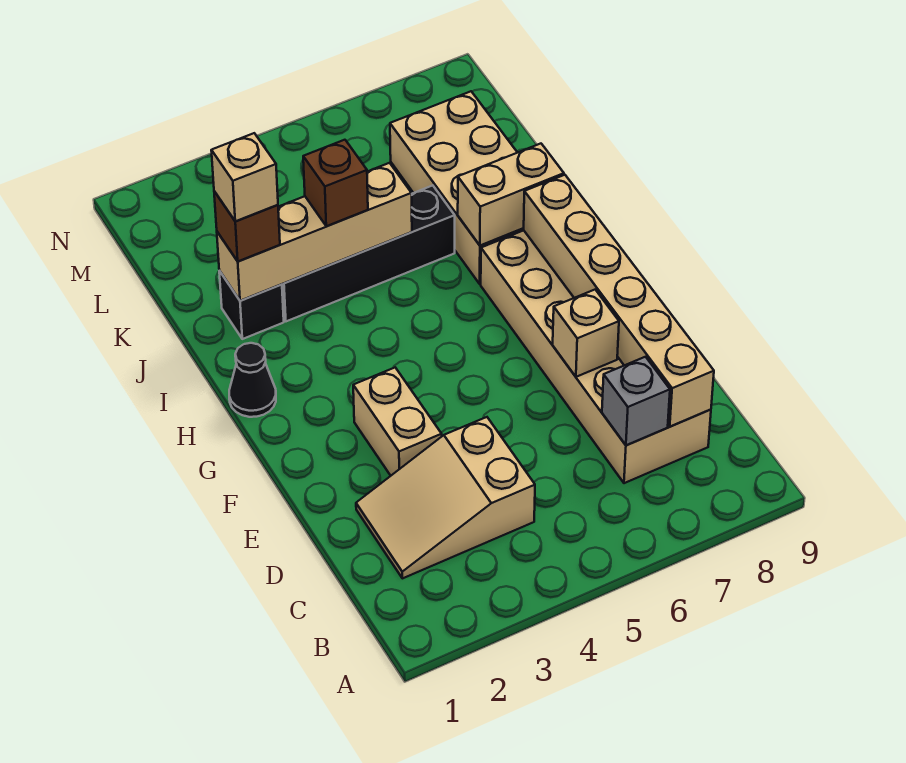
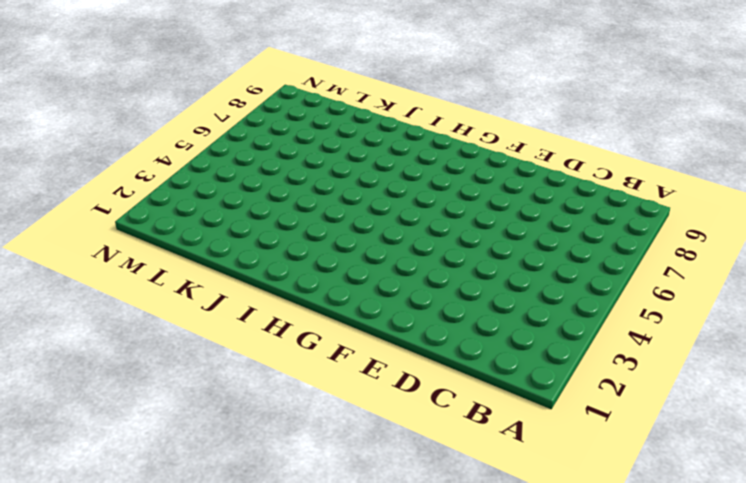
none -> tan slope C2:D4 level 1 top 4
none -> tan brick C7:H8 level 1
none -> tan brick E3:F3 level 1

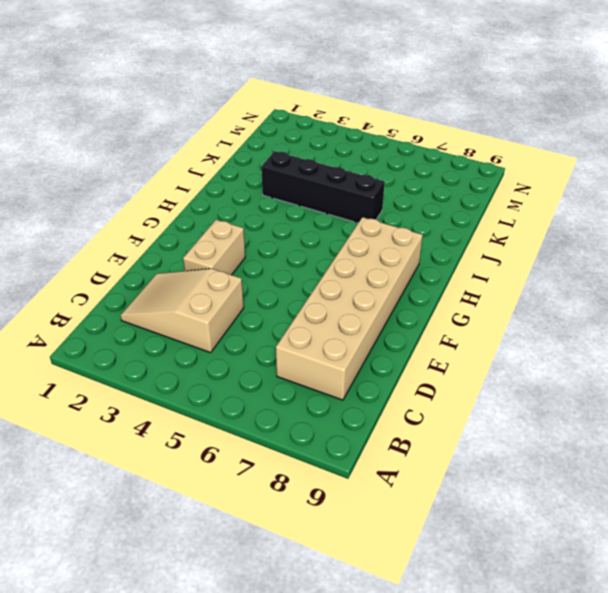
none -> black cone H1 level 1
none -> tan brick I7:L8 level 1
none -> black brick J2 level 1

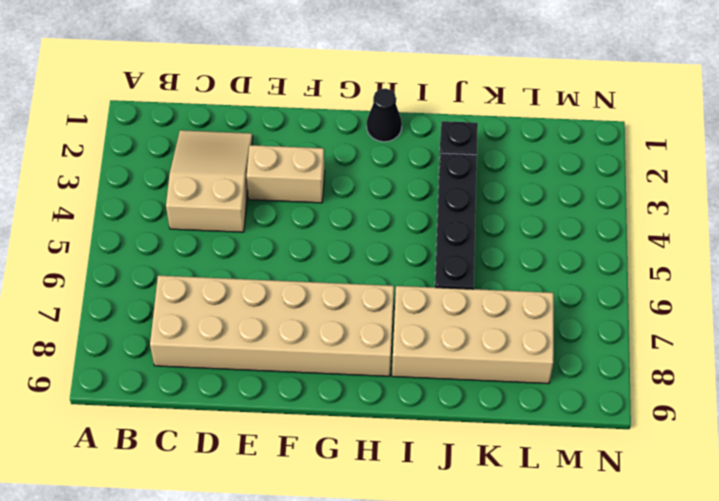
none -> grey brick C7 level 2
none -> tan brick C8:H8 level 2
none -> tan brick E7 level 2

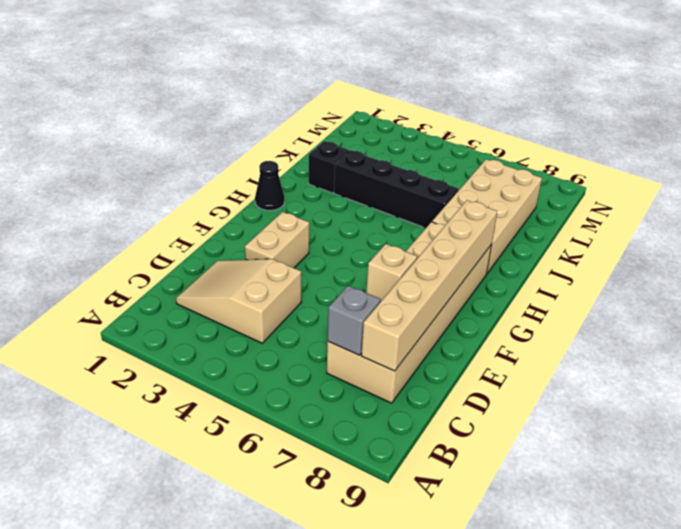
none -> tan brick I7:I8 level 2
none -> tan brick J2:J5 level 2
none -> brown brick J2 level 3

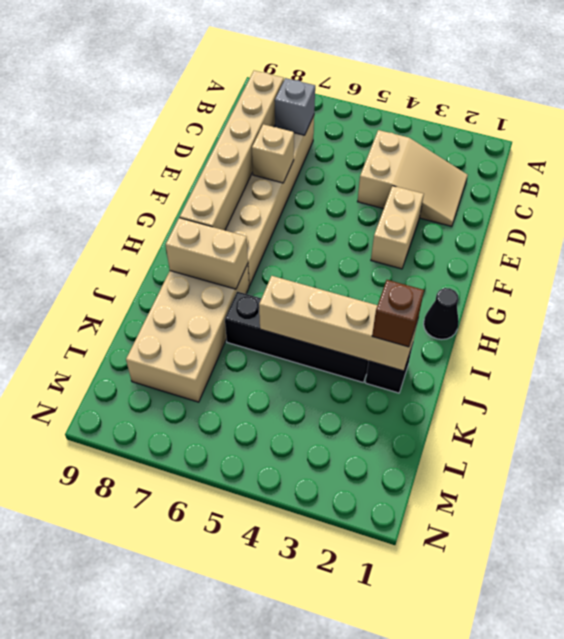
none -> brown brick J4 level 3
none -> tan brick J2 level 4

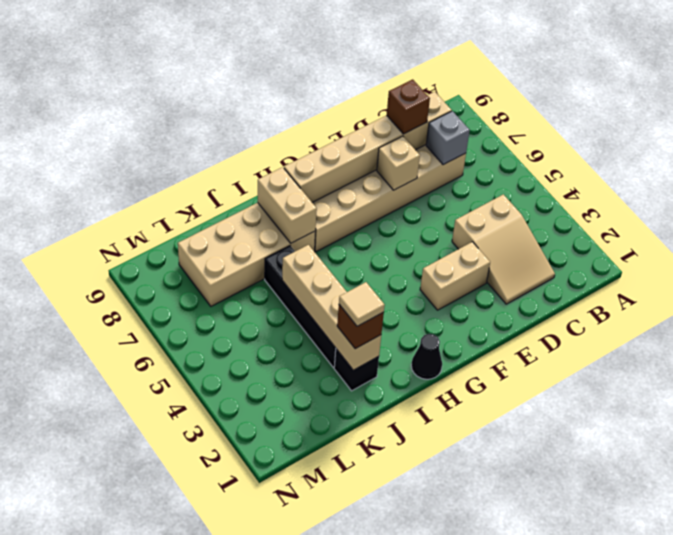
brown brick D8 level 3 -> brown brick J4 level 3
tan tile J2 level 4 -> tan brick J2 level 4

